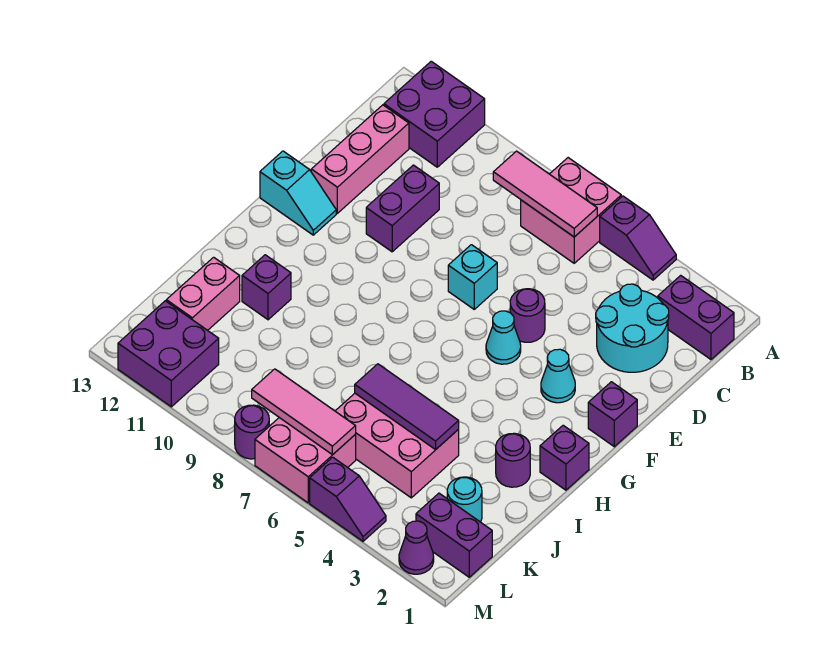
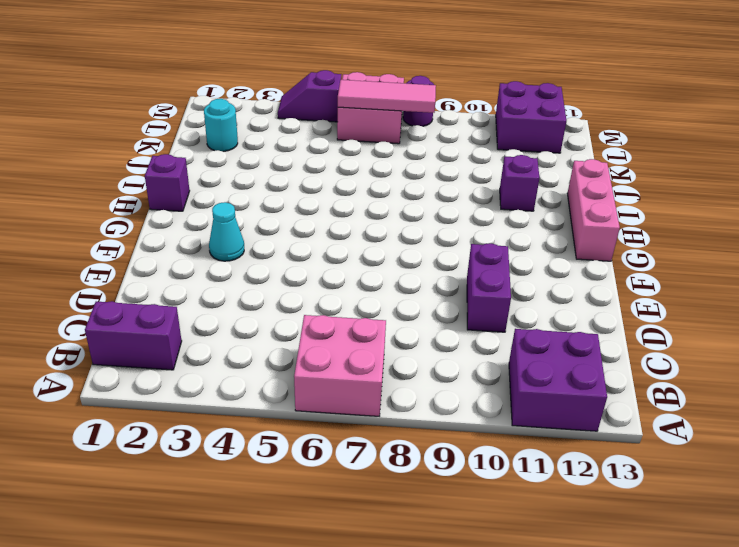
pink brick G13:I13 level 1 -> pink brick C12:E12 level 1
none -> purple slope A4:A5 level 1 top 5
none -> cyan round brick C2:D3 level 1
none -> purple round brick E5 level 1

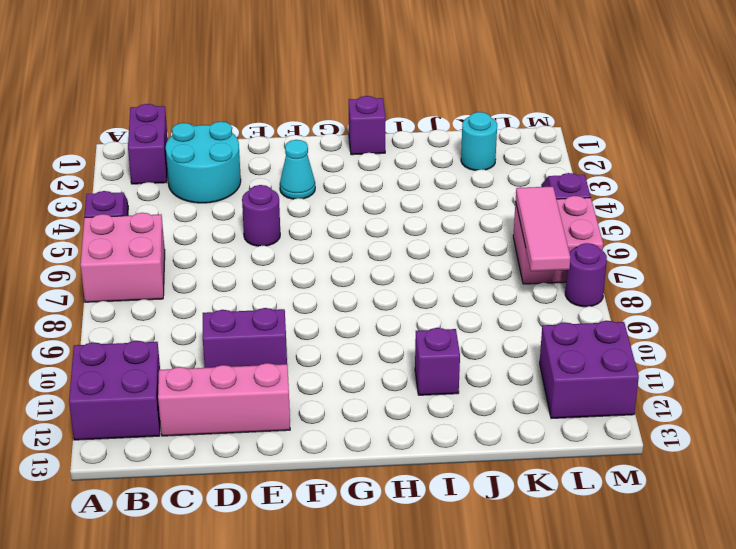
none -> cyan brick E7 level 1
none -> purple brick F1 level 1
none -> cyan cone F5 level 1

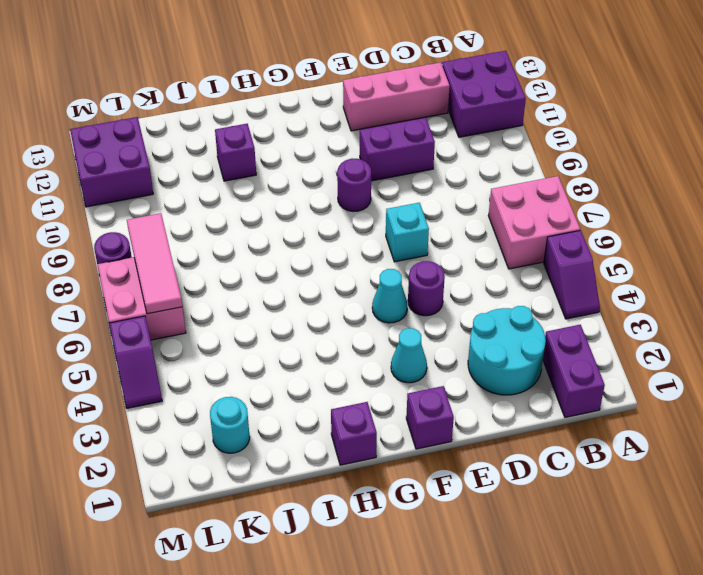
purple round brick F9 level 1 -> purple round brick I2 level 1
none -> cyan slope F12:F13 level 1 top 13
none -> pink brick J4:K6 level 1
none -> pink brick J12:K12 level 1

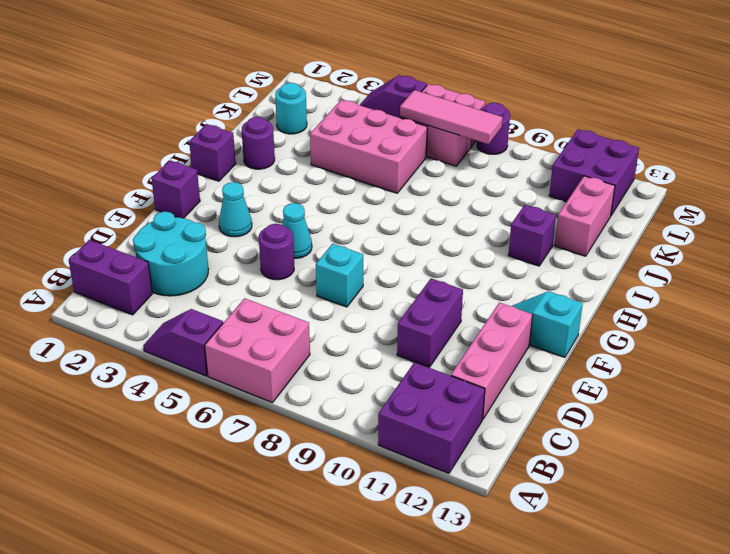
none -> purple brick L1:L2 level 1
none -> purple cone M2 level 1
none -> pink tile B6:B8 level 2

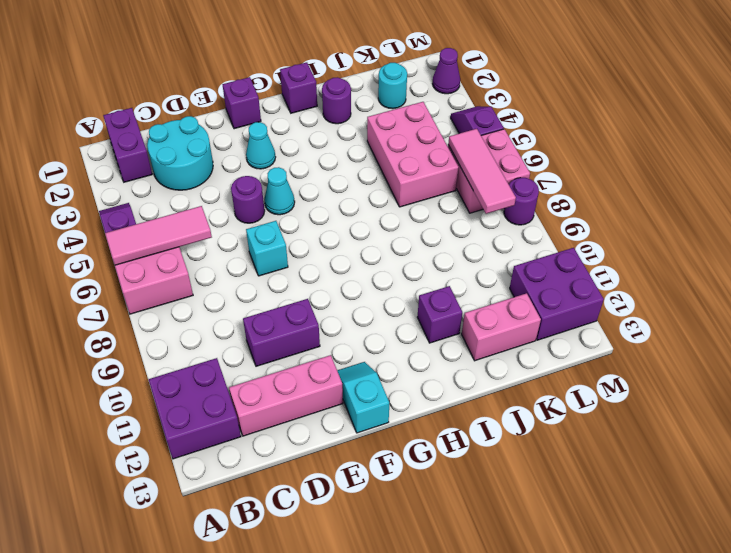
pink tile A6:C6 level 2 -> pink tile B6:B8 level 2
none -> purple brick L1:L2 level 1
none -> purple tile J4:J6 level 2

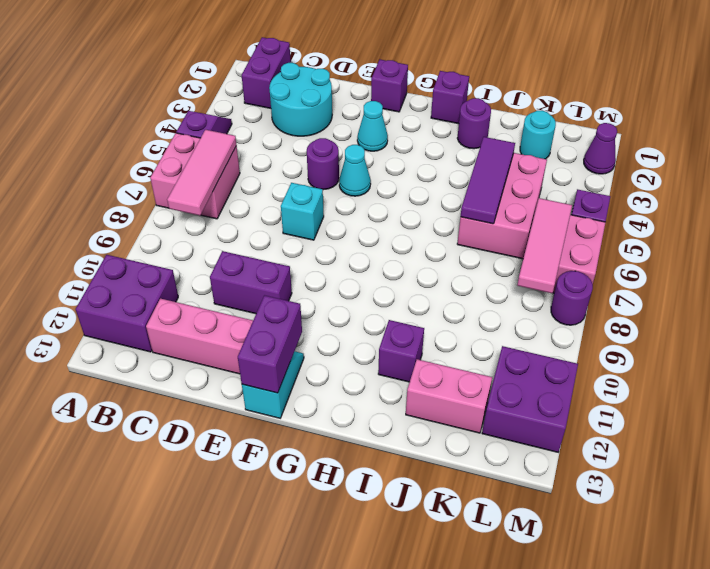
purple brick F12:F13 level 2 -> purple brick L1:L2 level 1

